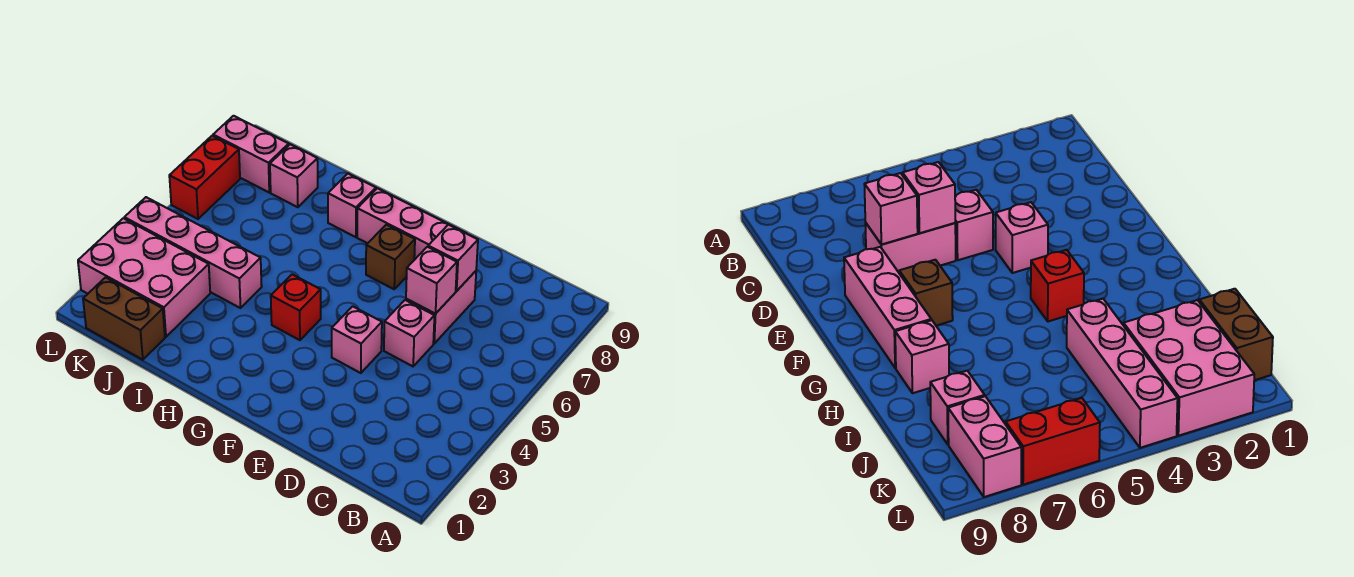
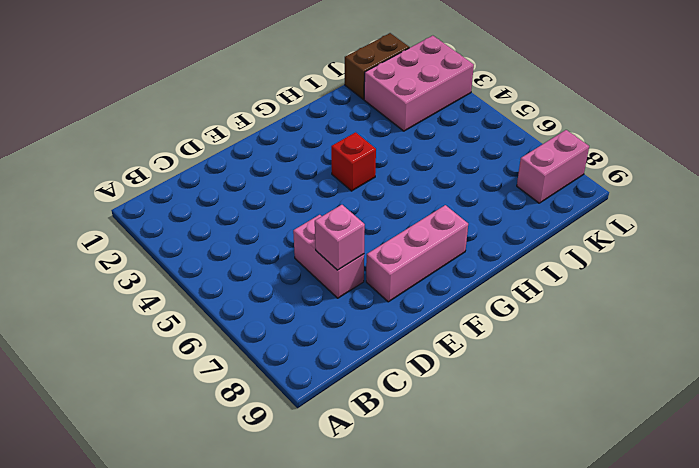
none -> pink brick D5 level 1
none -> pink brick E4 level 1
none -> brown brick F7 level 1

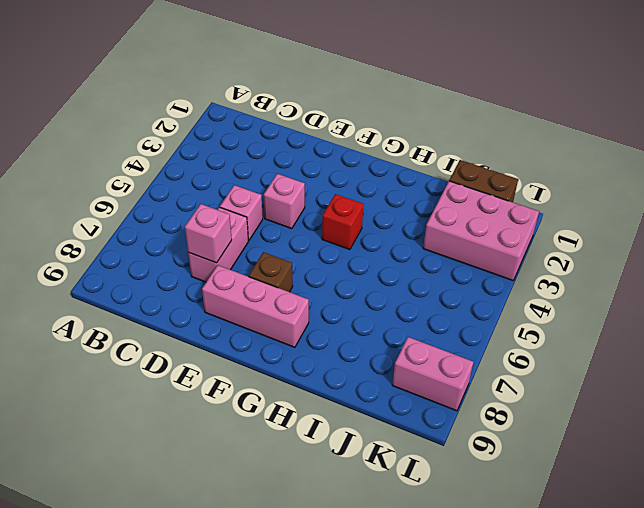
none -> pink brick H8 level 1
none -> pink brick I4:L4 level 1
none -> pink brick J8 level 1

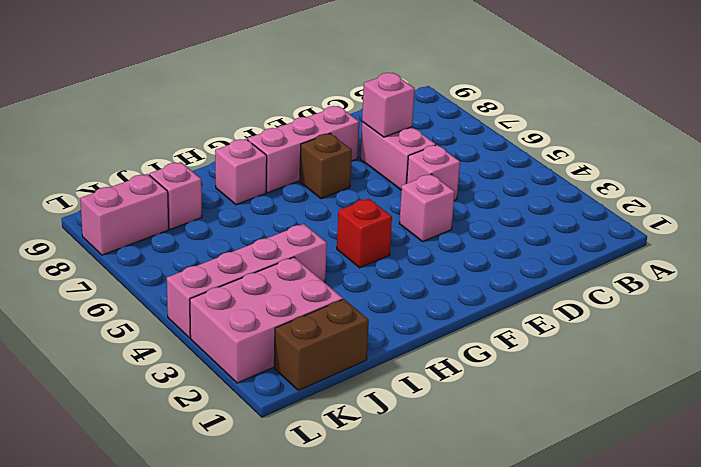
none -> red brick L6:L7 level 1
none -> pink brick D6 level 2

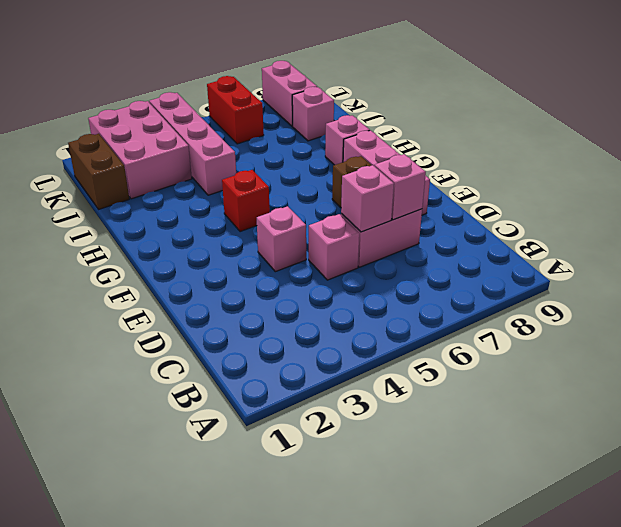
red brick K6:L6 level 1 -> red brick L6:L7 level 1

